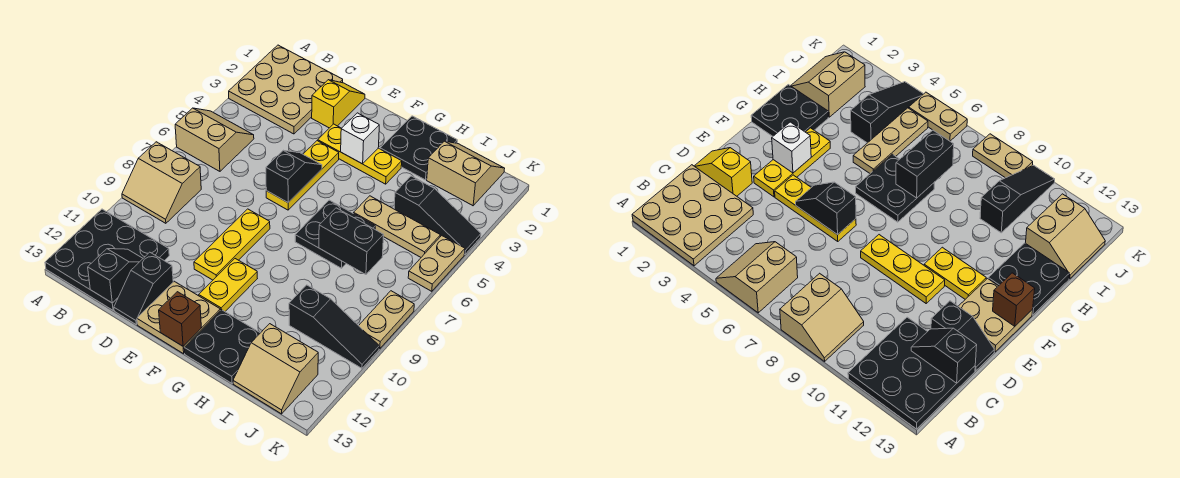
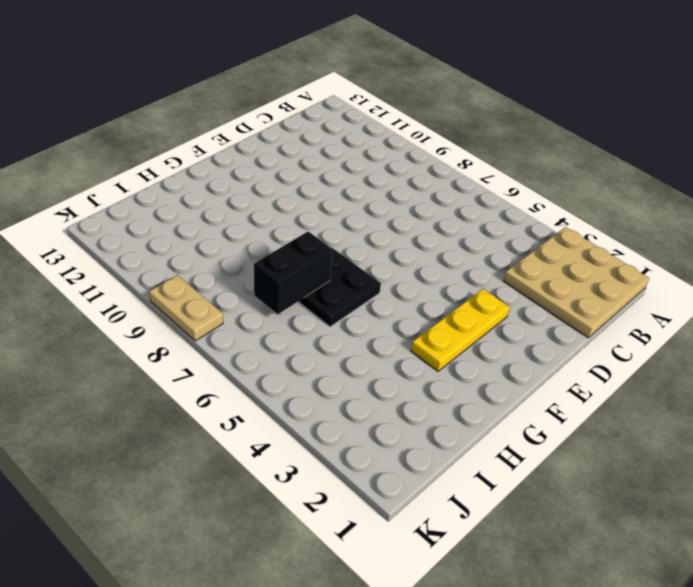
none -> tan slope A5:B6 level 1 top 6
none -> tan slope A8:B9 level 1 top 8
none -> black plate A11:C13 level 1

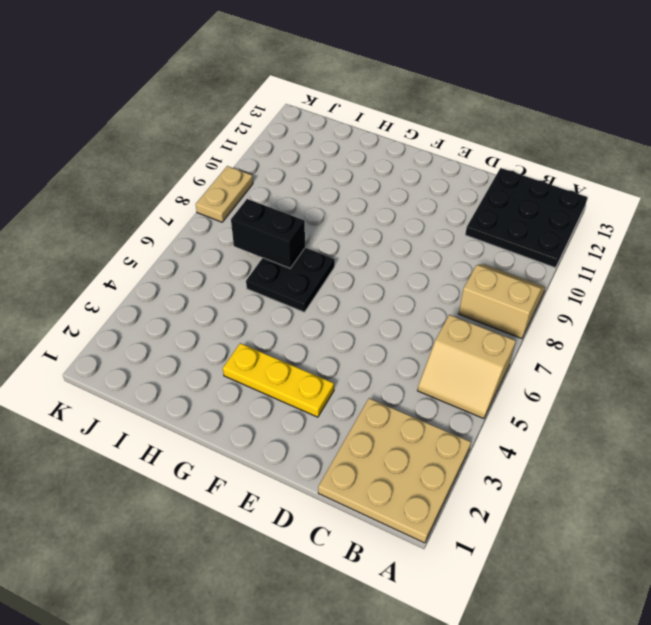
none -> yellow slope D1:D2 level 1 top 2
none -> black slope D12:D13 level 1 top 12
none -> yellow plate E4:E6 level 1

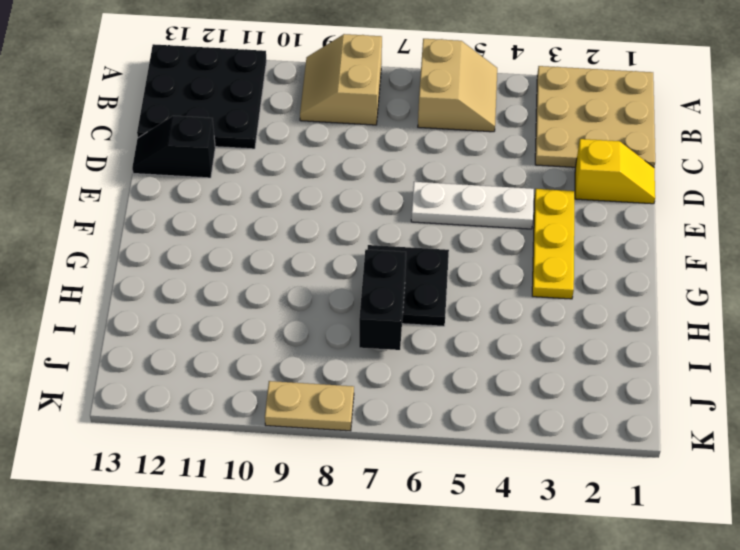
white plate E4:E6 level 1 -> yellow plate E4:E6 level 1
none -> yellow plate E8:E10 level 1
none -> tan plate E12:F13 level 1
none -> yellow plate F10:F11 level 1

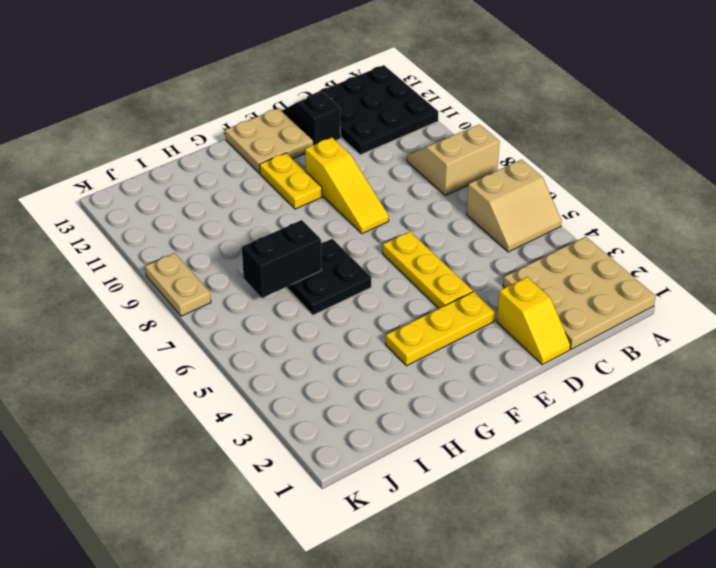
yellow slope E8:E10 level 1 top 10 -> yellow plate E8:E10 level 1
none -> black plate G1:H2 level 1
none -> black plate G12:H13 level 1
none -> tan plate H5:J5 level 1

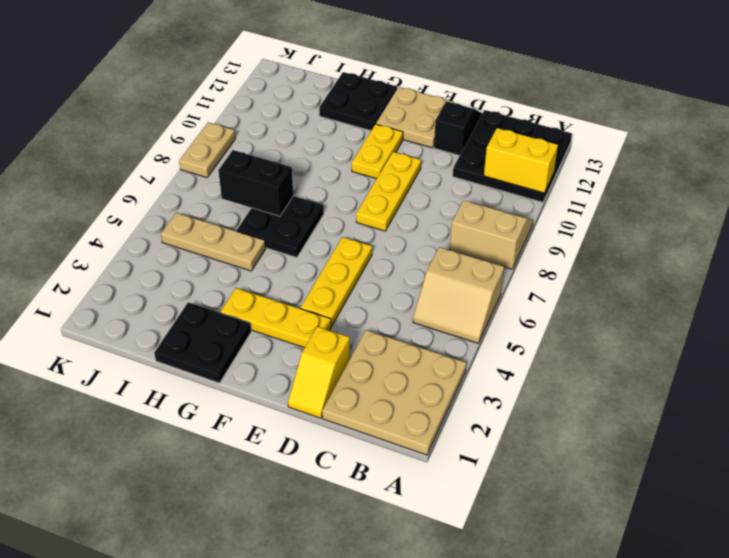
yellow brick A11:B11 level 2 -> none
none -> tan slope I1:J2 level 1 top 2
none -> black slope I4:K4 level 1 top I
none -> black slope I10:K10 level 1 top I

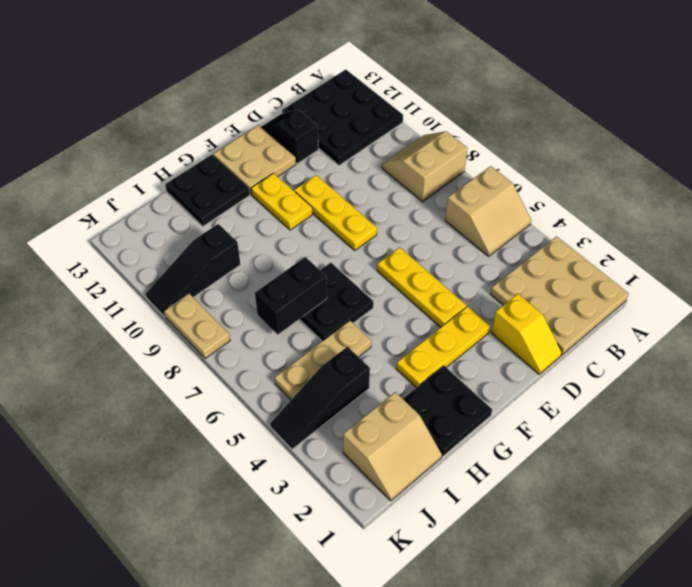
none -> tan slope I12:J13 level 1 top 12
none -> tan plate K5:K6 level 1
none -> black slope C12:C13 level 2 top 13

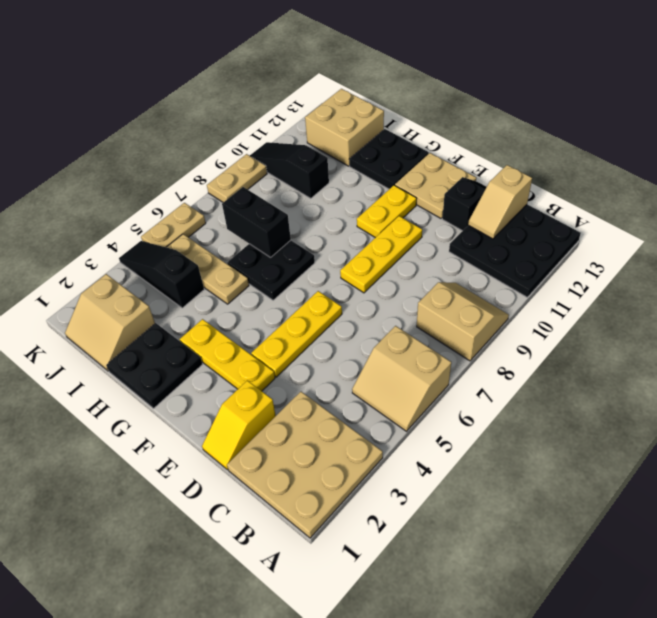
tan slope C12:C13 level 2 top 13 -> black slope C12:C13 level 2 top 13
tan brick I12:J13 level 1 -> tan slope I12:J13 level 1 top 12
none -> black slope E5:E6 level 2 top 6
none -> white brick F3 level 2
none -> brown brick F13 level 2

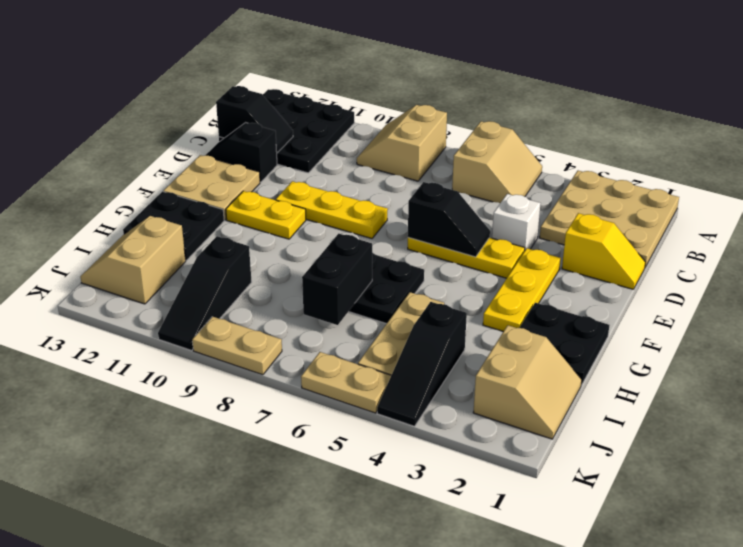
white brick D4 level 1 -> white brick F3 level 2
none -> brown brick F13 level 2

